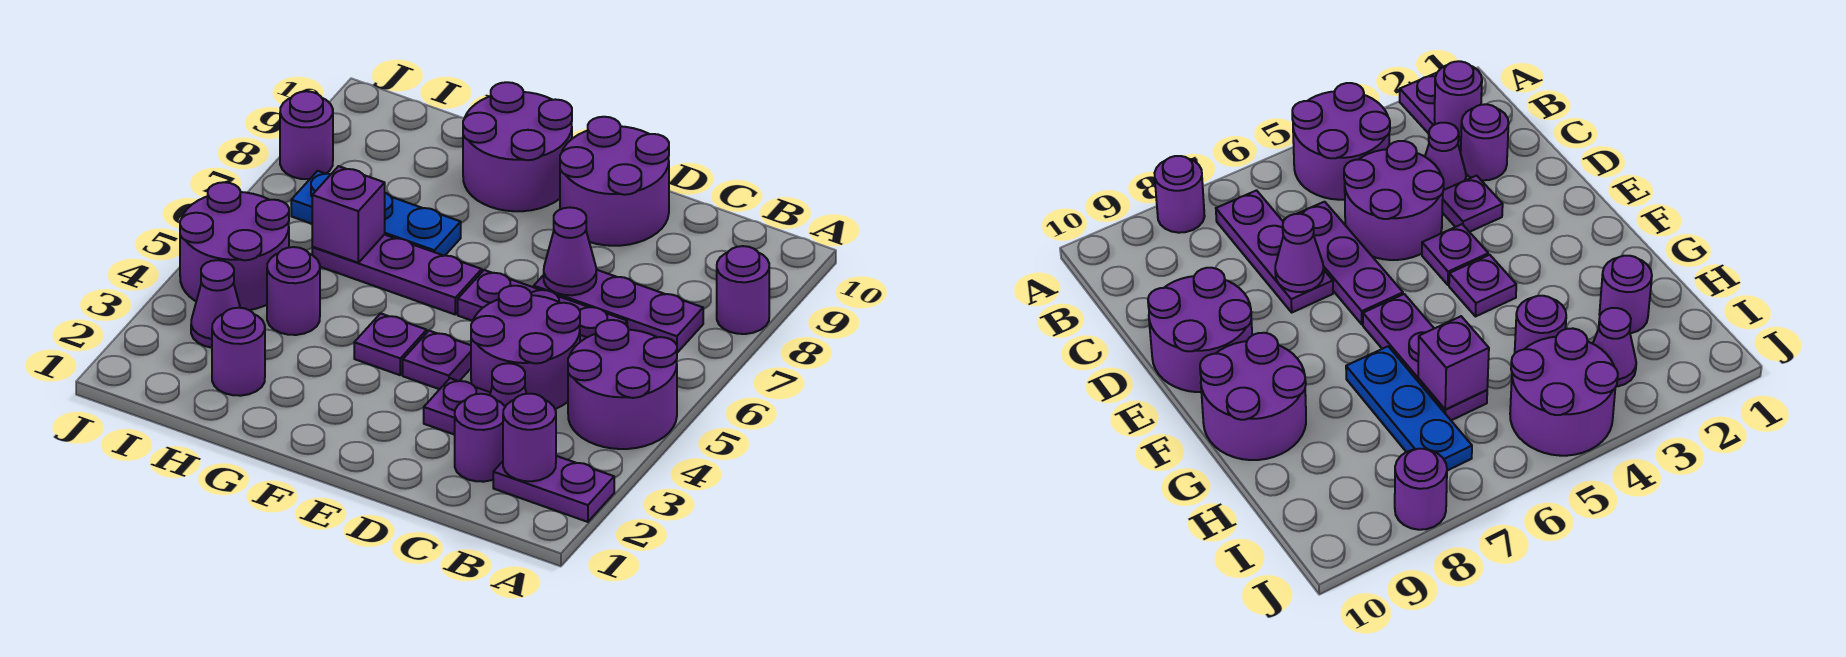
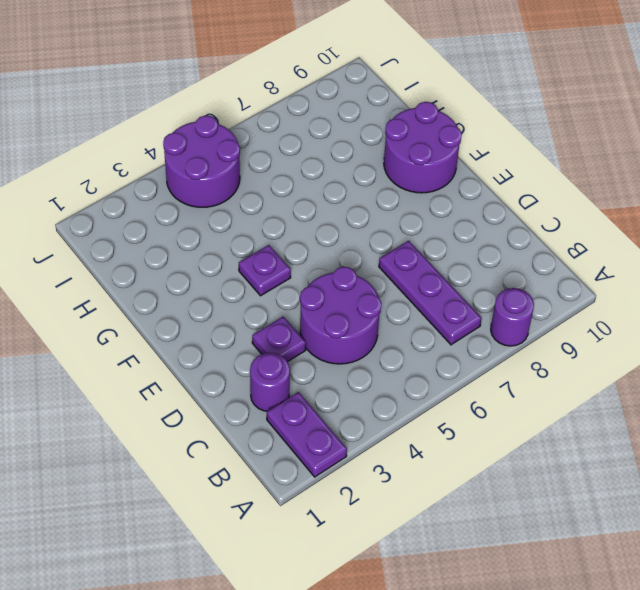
none -> purple round brick A4:B5 level 1
none -> purple cone C3 level 1
none -> purple plate C6:E6 level 1

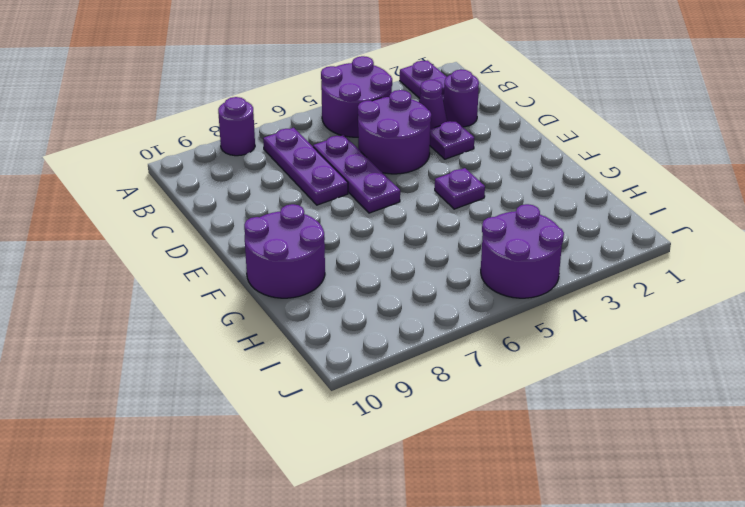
none -> purple round brick D9:E10 level 1
none -> purple plate E4 level 1
none -> purple plate F6:H6 level 1

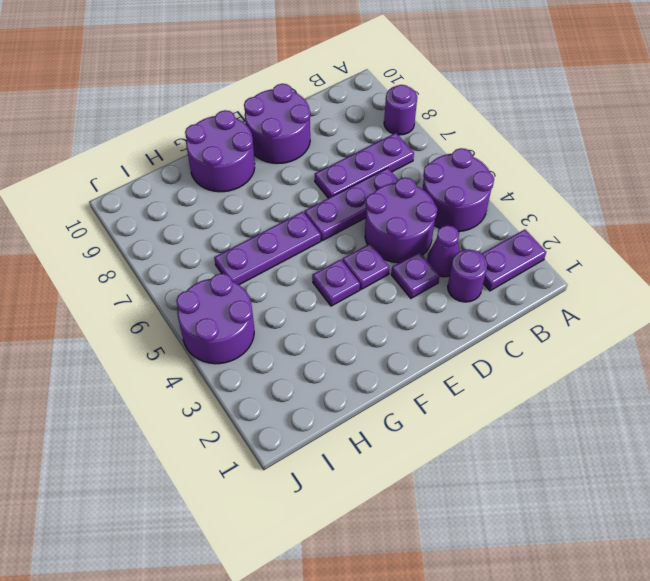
none -> blue plate G7:I7 level 1
none -> purple round brick H2 level 1
none -> purple round brick H4 level 1

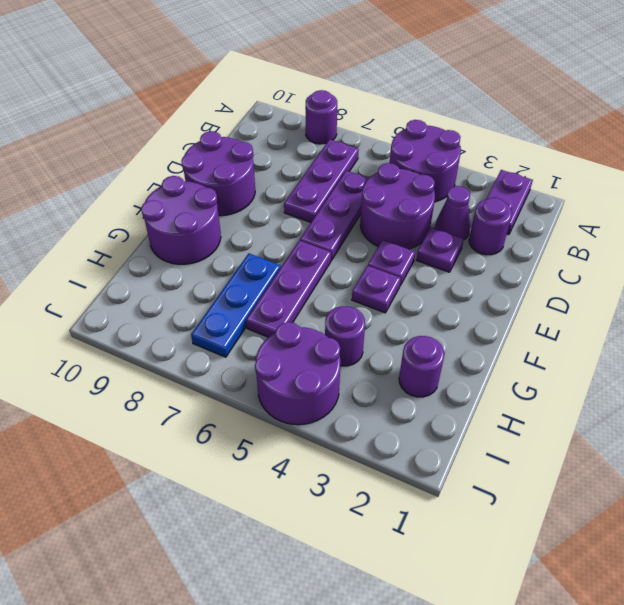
none -> purple cone I3 level 1
none -> purple round brick J8 level 1
none -> purple round brick B2 level 2

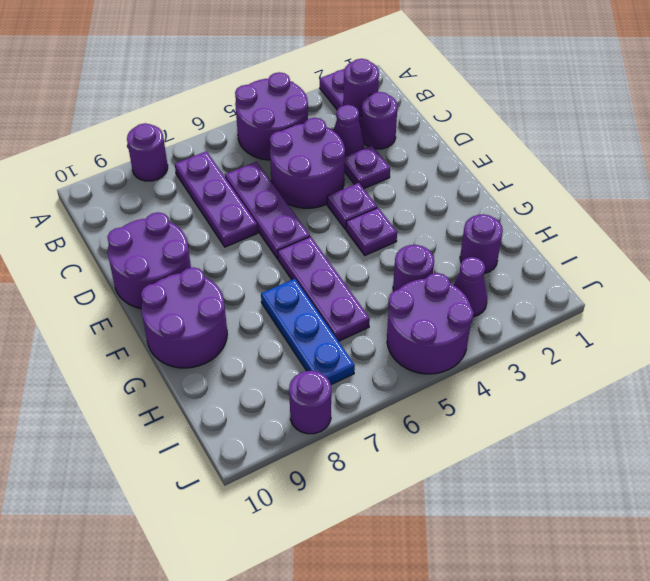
none -> purple cone D7 level 2
none -> purple brick H6 level 2

